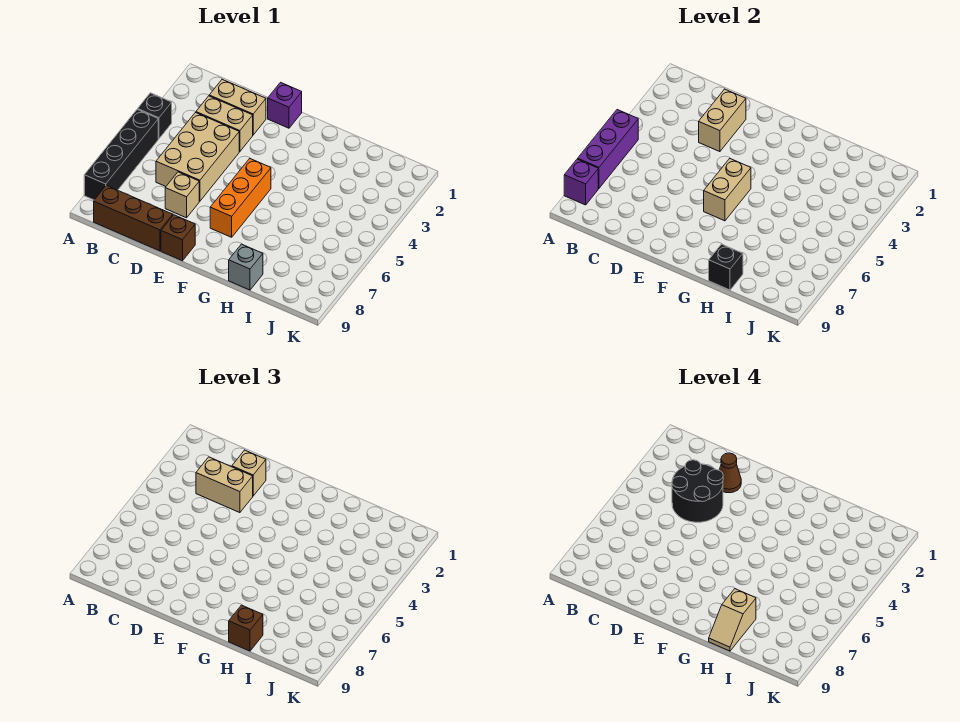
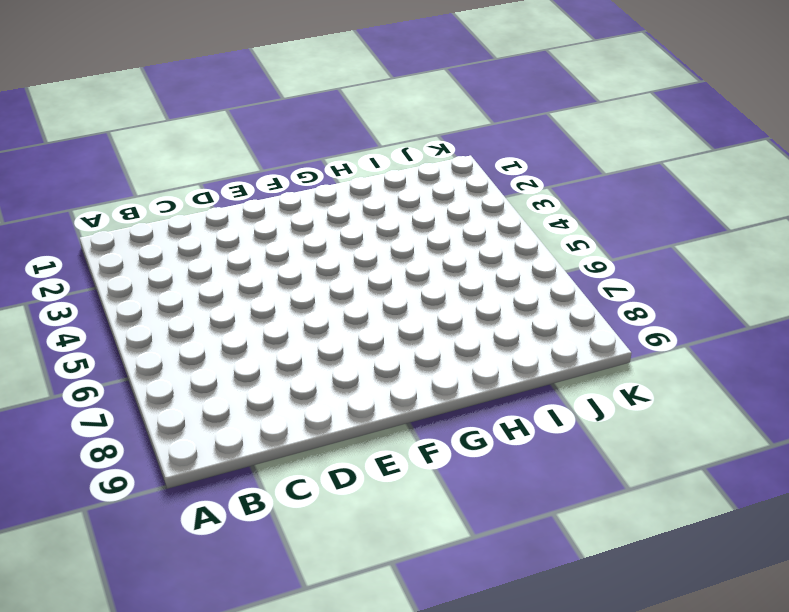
none -> black brick A4 level 1
none -> black brick A5:A8 level 1
none -> brown brick B9:D9 level 1

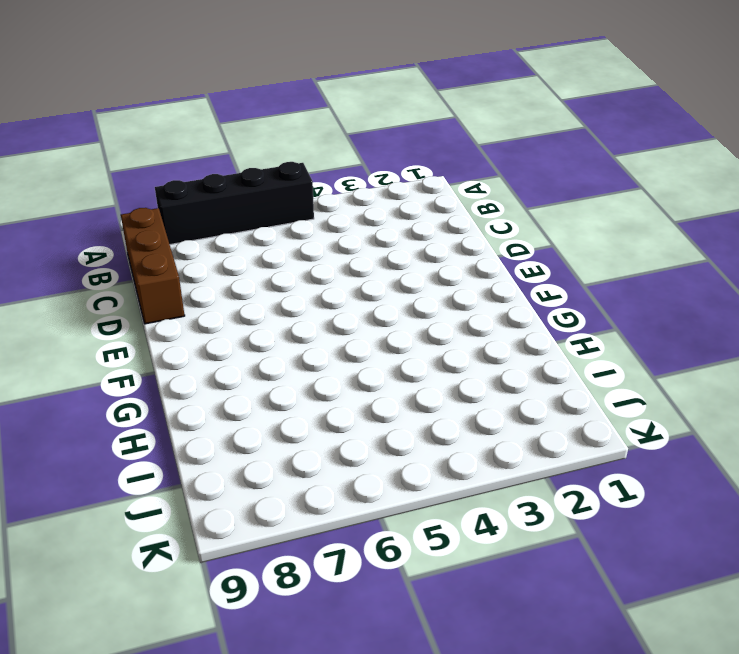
none -> black brick A4 level 1
none -> tan brick C2:D2 level 1
none -> tan brick C3:D3 level 1

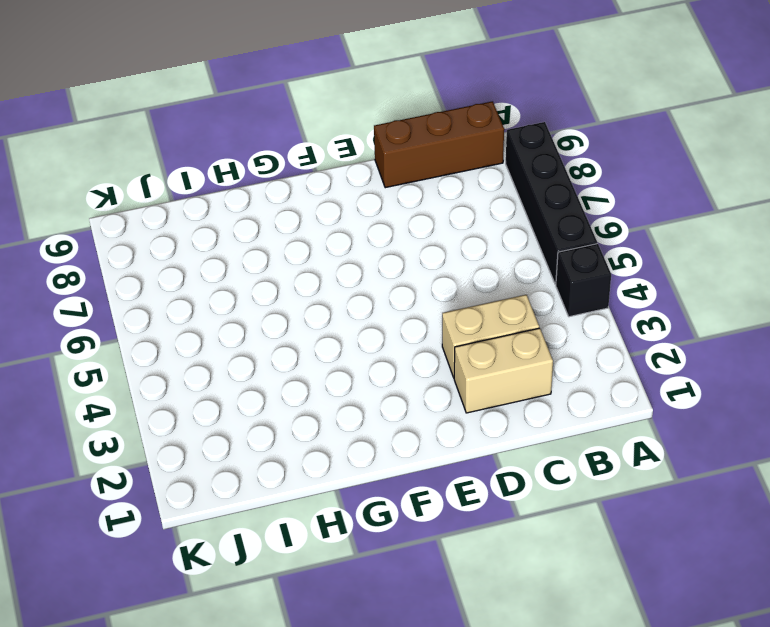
none -> tan brick C4:D6 level 1
none -> tan brick D7 level 1
none -> purple brick E1 level 1

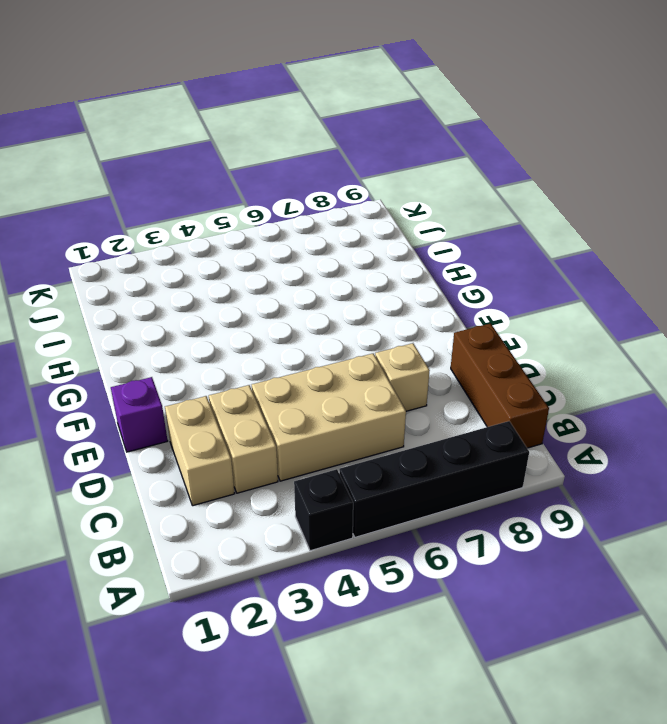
none -> brown brick E9 level 1
none -> orange brick F5:F7 level 1
none -> grey brick H9 level 1

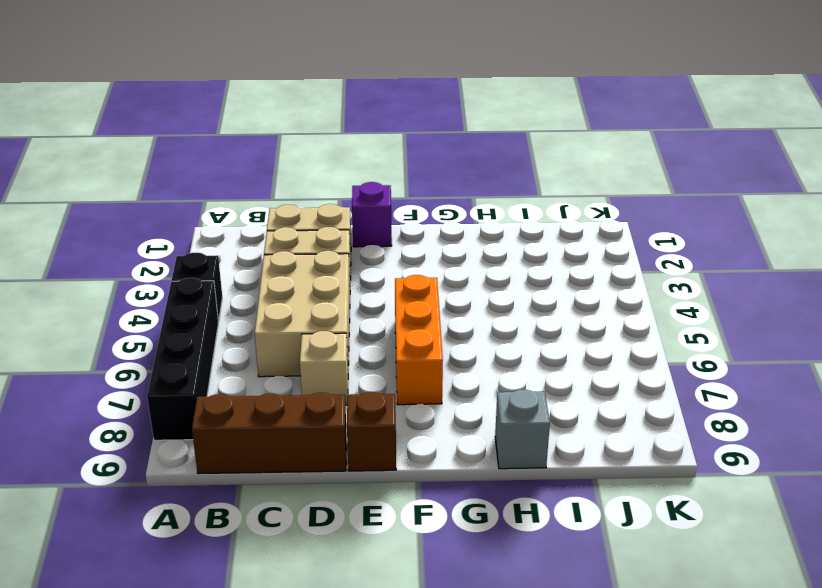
none -> purple brick A5:A7 level 2
none -> purple brick A8 level 2
none -> tan brick D2:D3 level 2

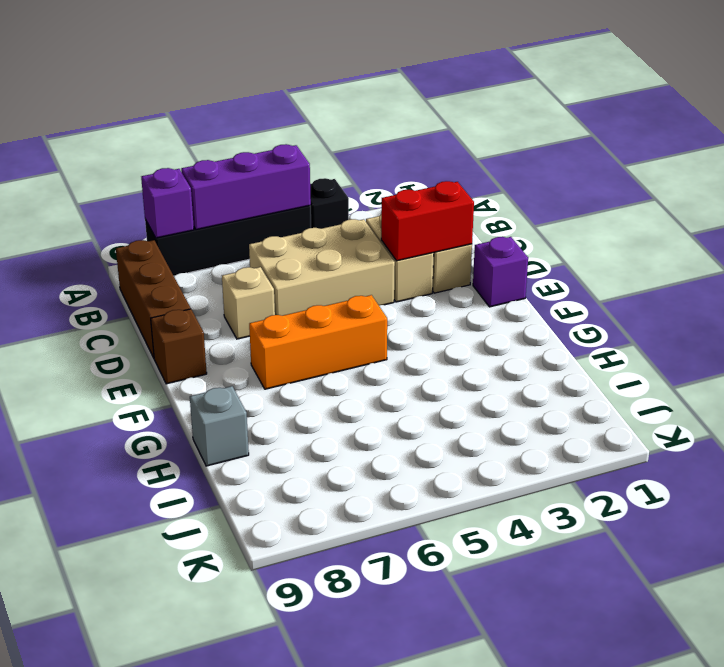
red brick D2:D3 level 2 -> tan brick D2:D3 level 2
none -> tan brick F5:F6 level 2
none -> black brick H9 level 2
none -> tan brick C3:D3 level 3

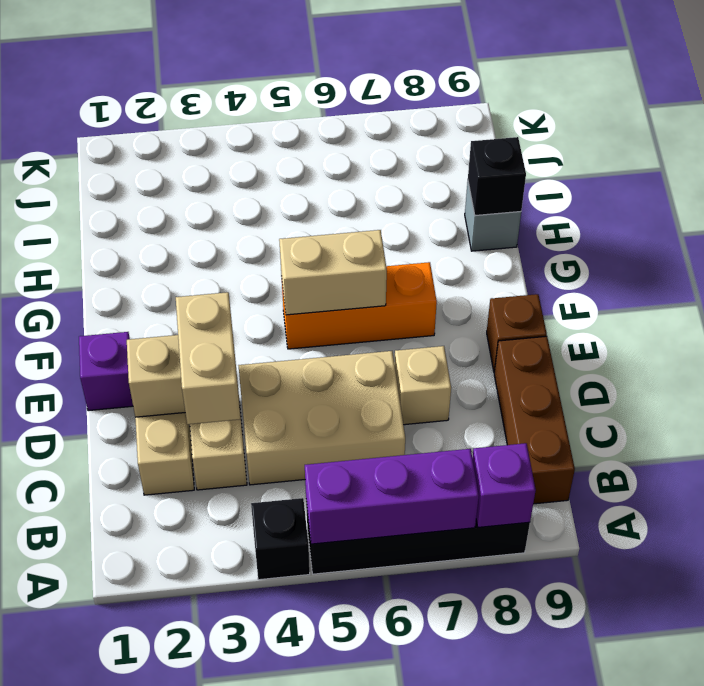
none -> tan brick D2 level 3
none -> brown brick H9 level 3
none -> black round brick C3:D4 level 4

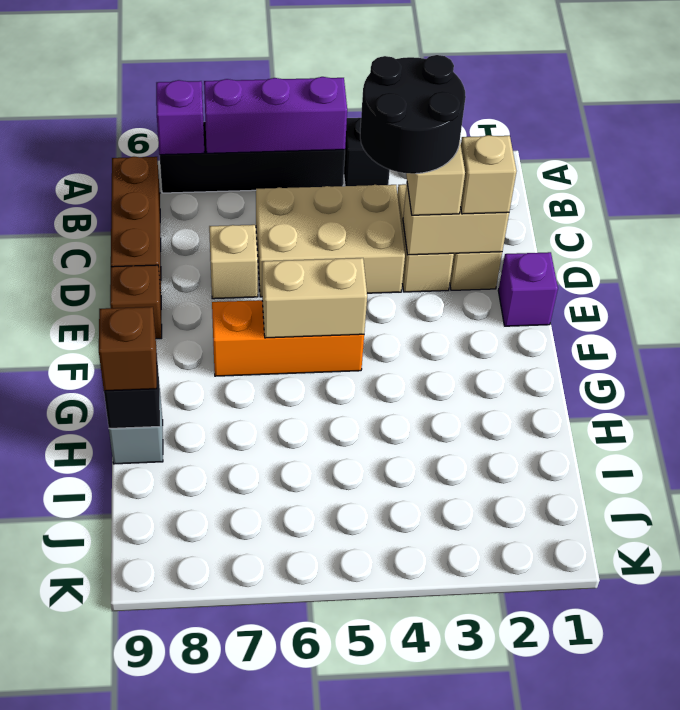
none -> brown cone D2 level 4
none -> tan slope H8:H9 level 4 top 8

